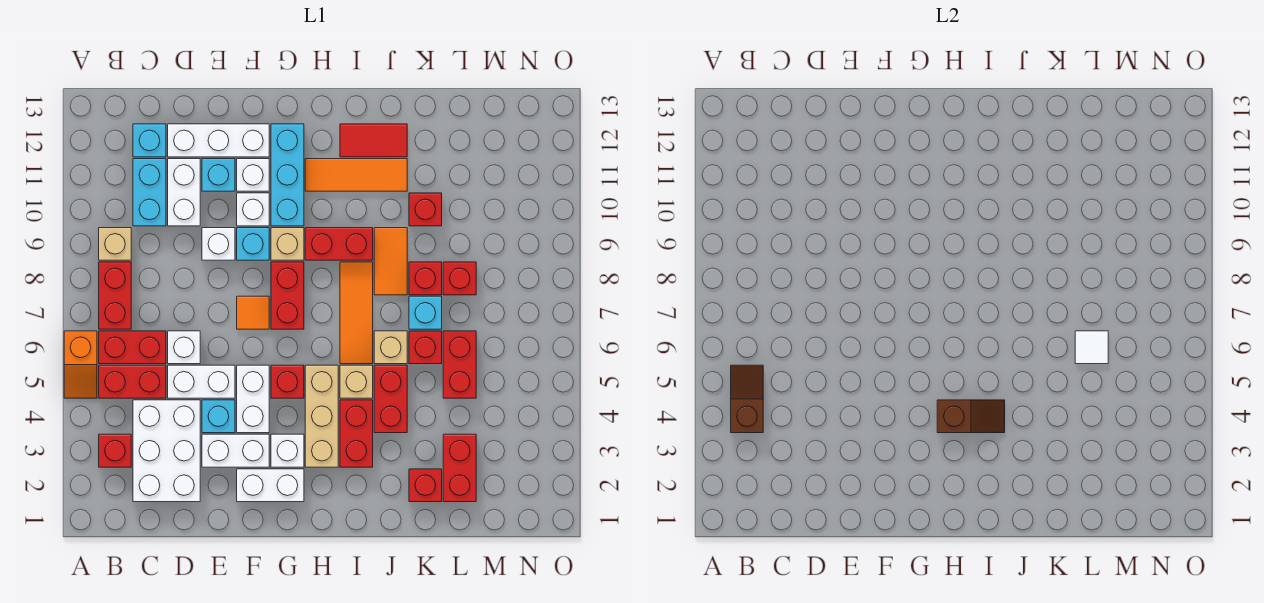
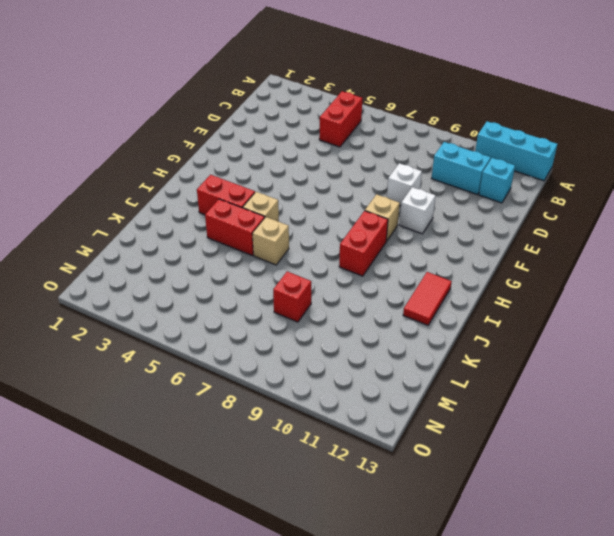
cyan brick A11:A13 level 1 -> cyan brick G10:G12 level 1
none -> orange slope A5:A6 level 1 top 6
none -> red brick B3 level 1
none -> red brick B6:C6 level 1
none -> red brick B7:B8 level 1

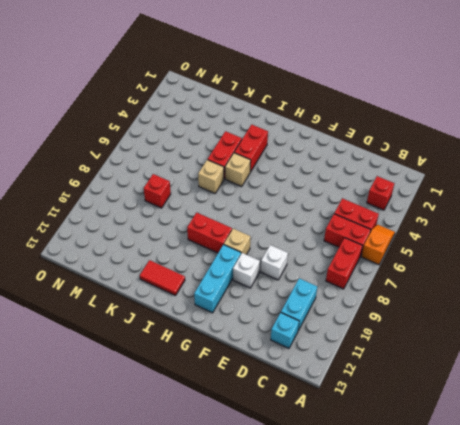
none -> tan brick B9 level 1
none -> white brick C2:D4 level 1
none -> white brick D5:E5 level 1
none -> white brick D6 level 1

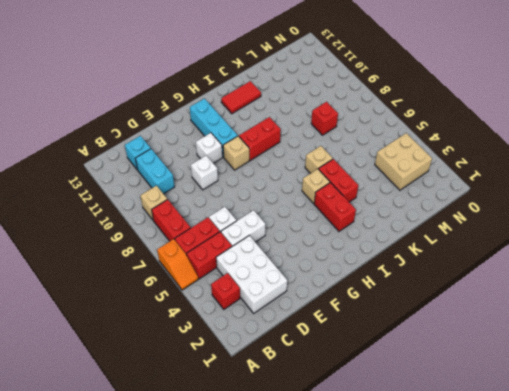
tan brick M3:N4 level 1 -> none
none -> white brick D10:D11 level 1
none -> white brick D12:F12 level 1
none -> white brick E3:F3 level 1
none -> cyan brick E4 level 1

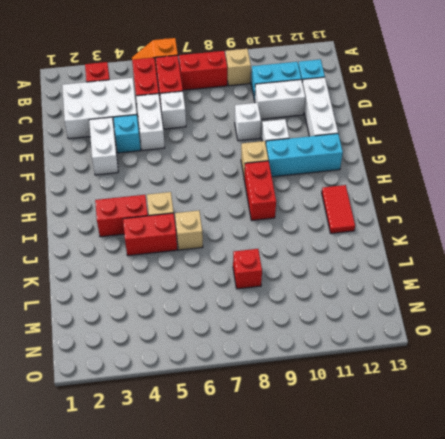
none -> cyan brick E11 level 1
none -> white brick F2:G2 level 1
none -> white brick F4:F5 level 1
none -> orange tile F7 level 1

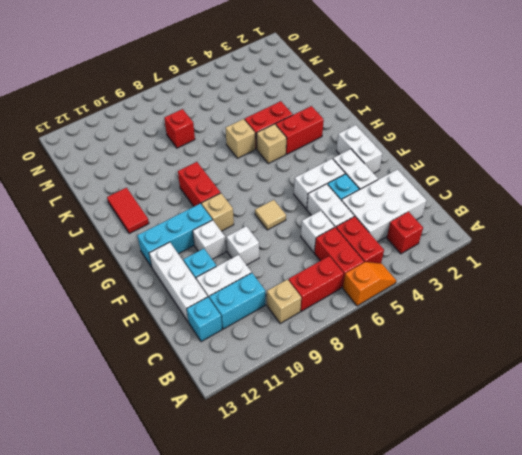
tan tile F7 level 1 -> orange tile F7 level 1
none -> cyan brick F9 level 1
none -> white brick F11 level 1
none -> white brick G3 level 1
none -> red brick G5 level 1

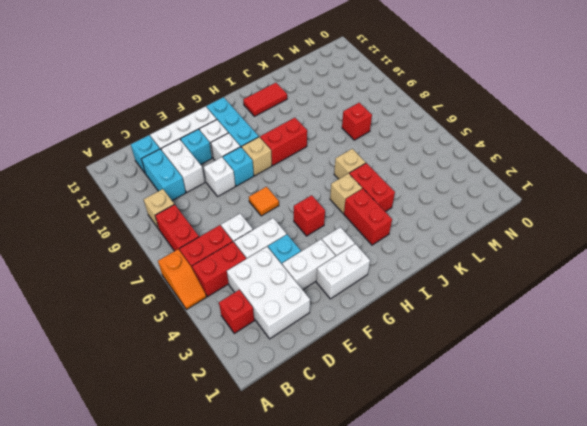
none -> white brick F4:F5 level 1
none -> red brick G7:G8 level 1
none -> tan brick H3:H5 level 1
none -> orange tile H11:J11 level 1

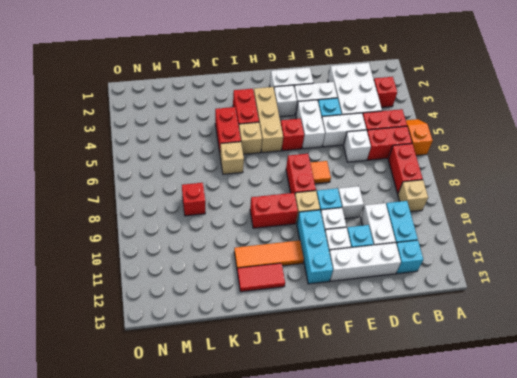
none -> orange tile I6:I8 level 1
none -> orange tile J8:J9 level 1
none -> red brick K2 level 1
none -> red brick K6 level 1

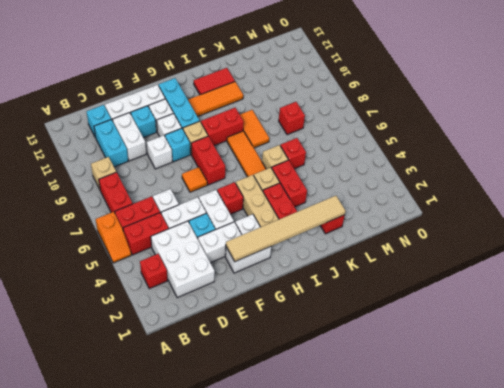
tan tile F2:K2 level 2 -> none
none -> cyan brick K7 level 1
none -> red brick K8 level 1
none -> red brick K10 level 1
none -> red brick L2:L3 level 1

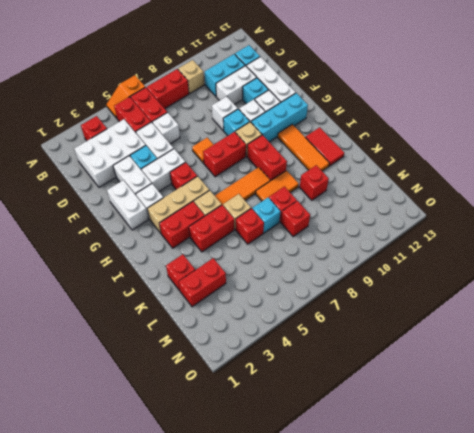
none -> red brick L5:L6 level 1
none -> brown slope B4:B5 level 2 top 4
none -> brown slope H4:I4 level 2 top H
none -> white tile L6 level 2

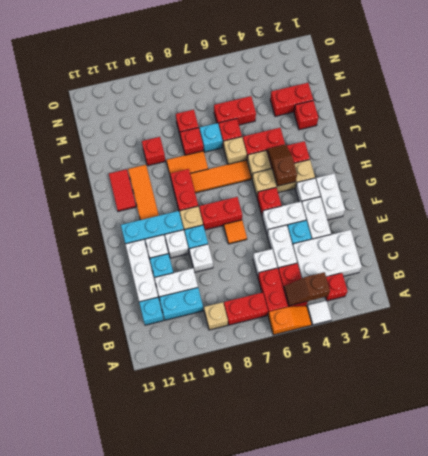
white tile A4 level 1 -> white tile L6 level 2

